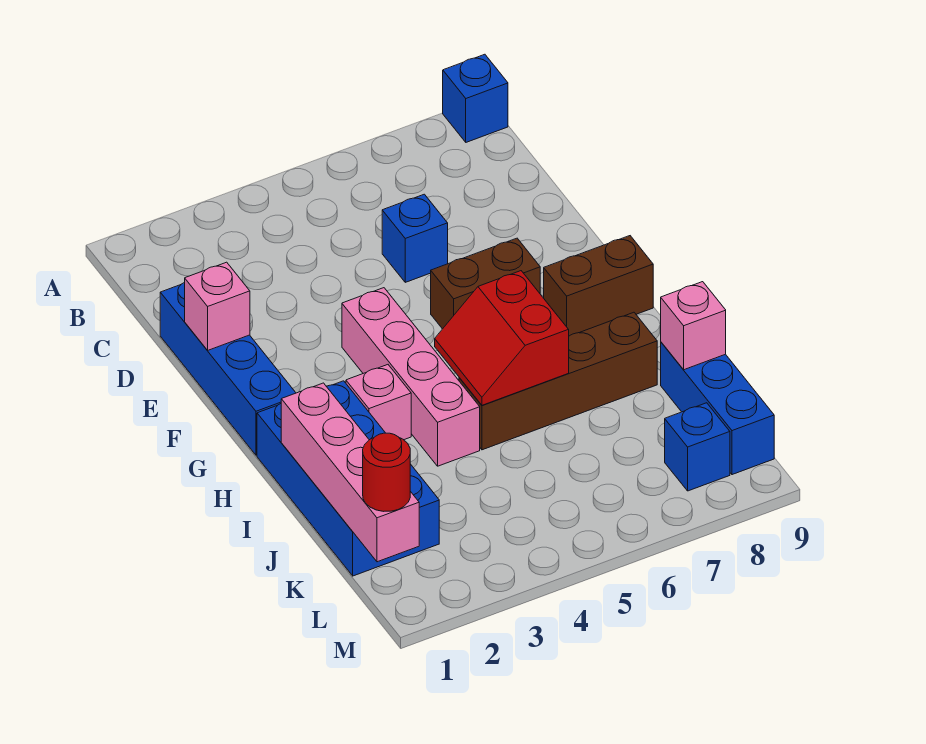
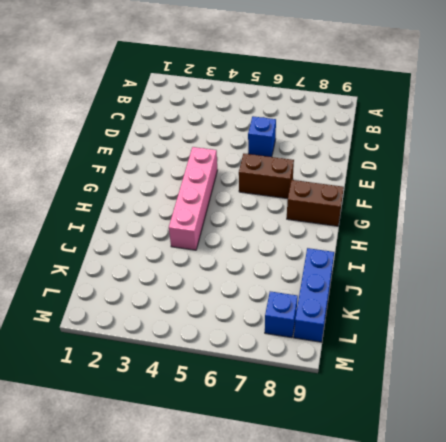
none -> blue brick A9 level 1
none -> blue brick D1:G1 level 1
none -> blue brick H1:K2 level 1

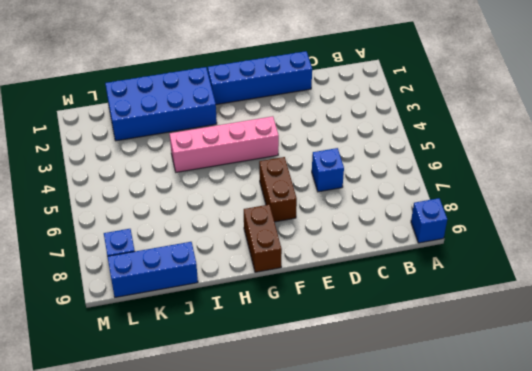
none -> pink brick H3 level 1
none -> brown brick I5:I8 level 1
none -> pink brick E1 level 2

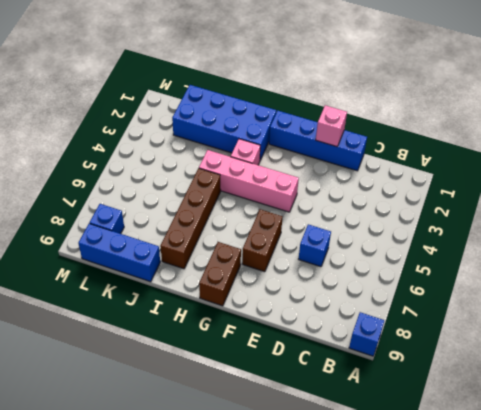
none -> red slope H5:I6 level 2 top 6
none -> pink brick I1:L1 level 2
none -> pink brick J9 level 2

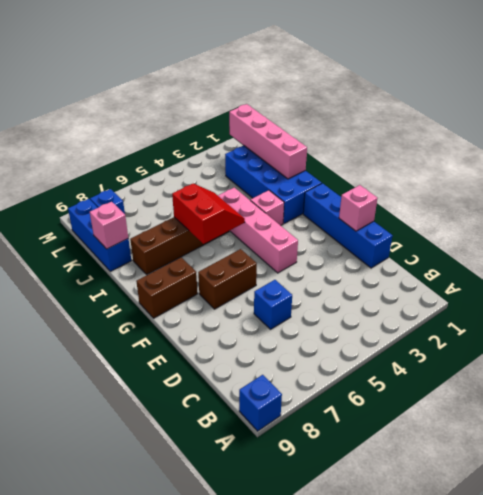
none -> red round brick L1 level 3

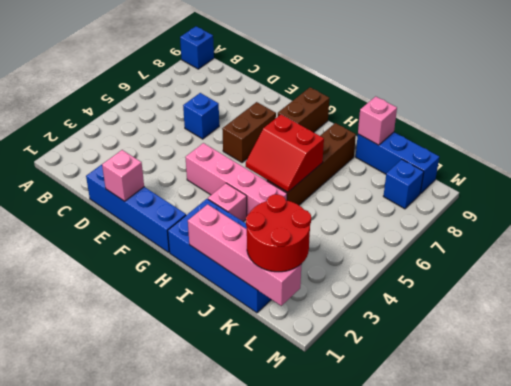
red round brick K1:L2 level 3 -> red round brick L1 level 3

